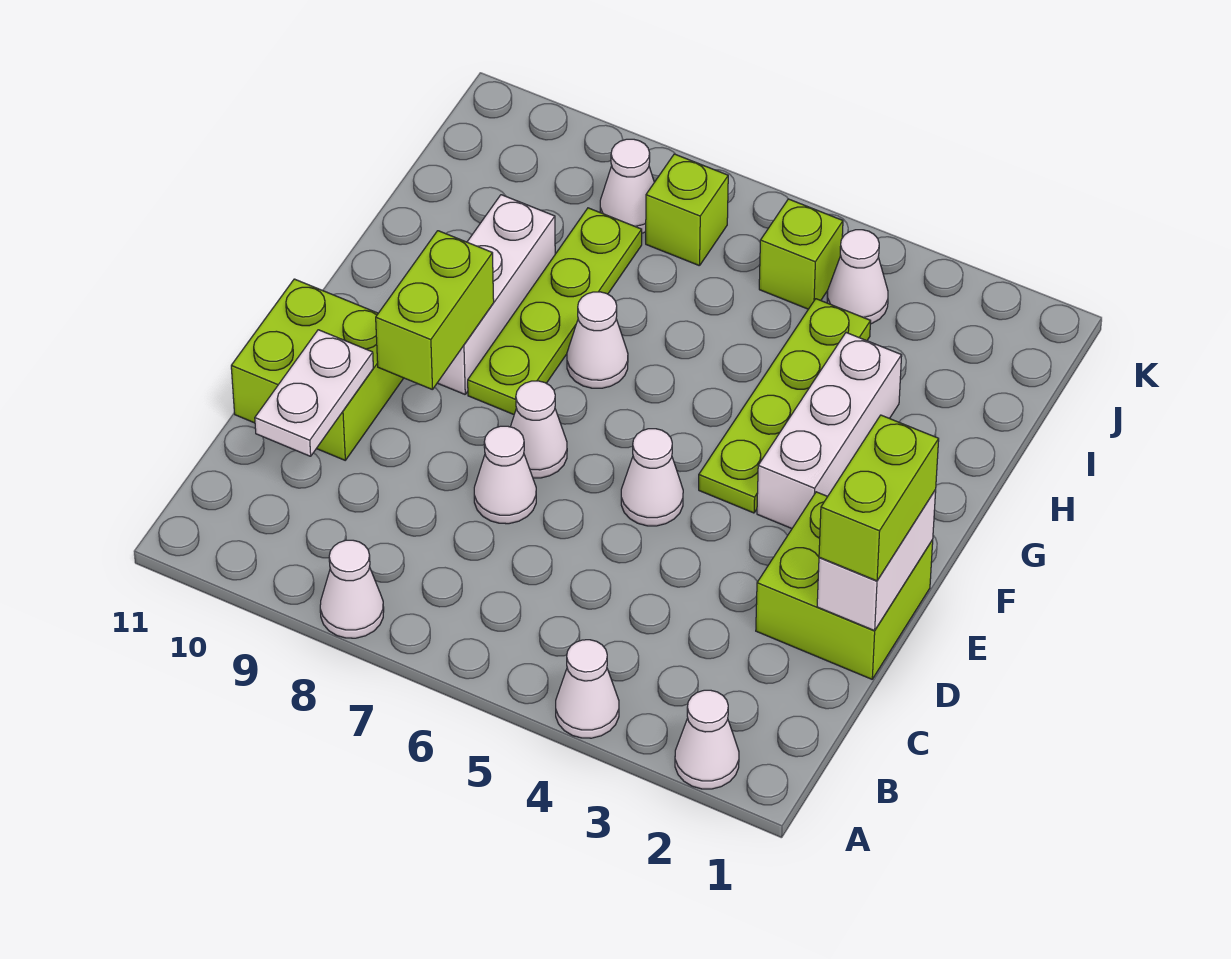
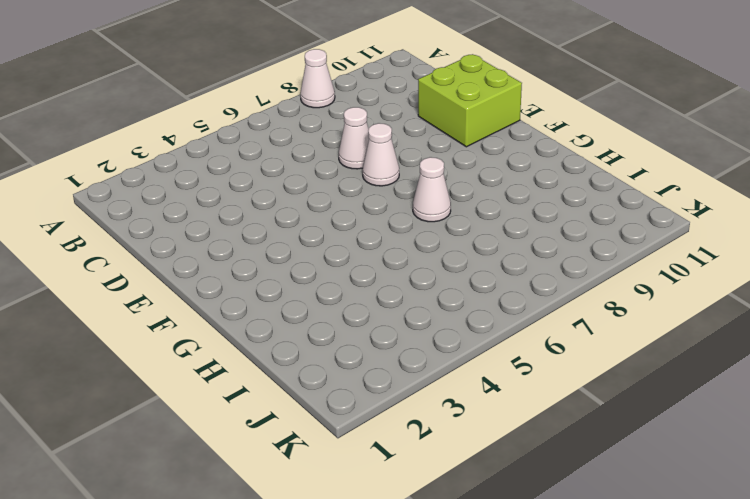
none -> white cone A2 level 1
none -> white cone A4 level 1
none -> lime brick D1:E2 level 1

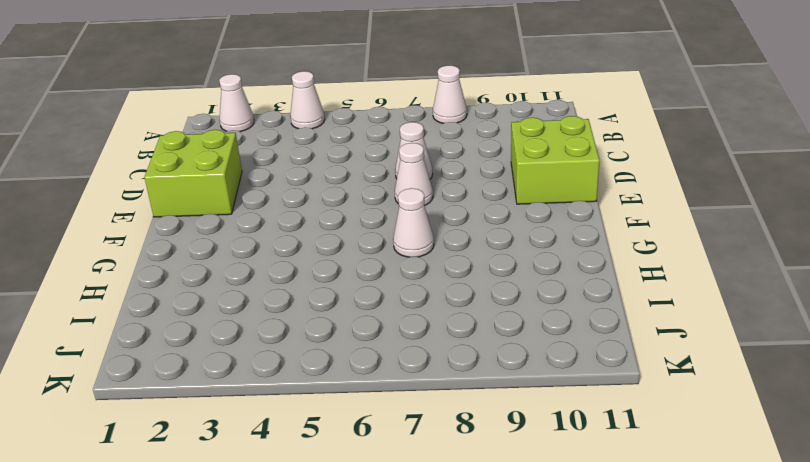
none -> white cone E5 level 1
none -> white brick F3:H3 level 1
none -> lime plate F4:I4 level 1

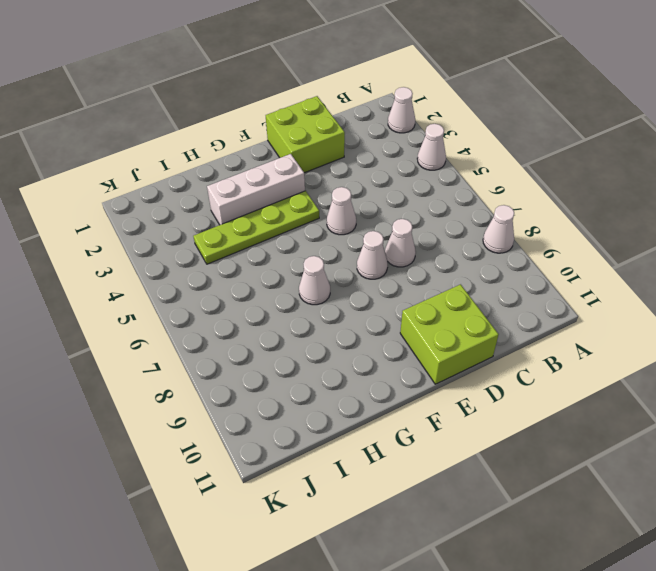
none -> lime plate F8:I8 level 1
none -> white brick F9:H9 level 1
none -> white cone J4 level 1

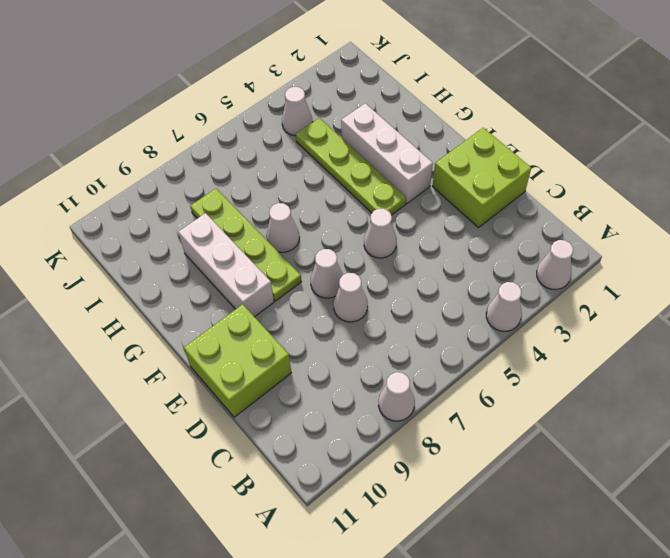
none -> lime brick J5 level 1
none -> lime brick J7 level 1
none -> white cone J8 level 1

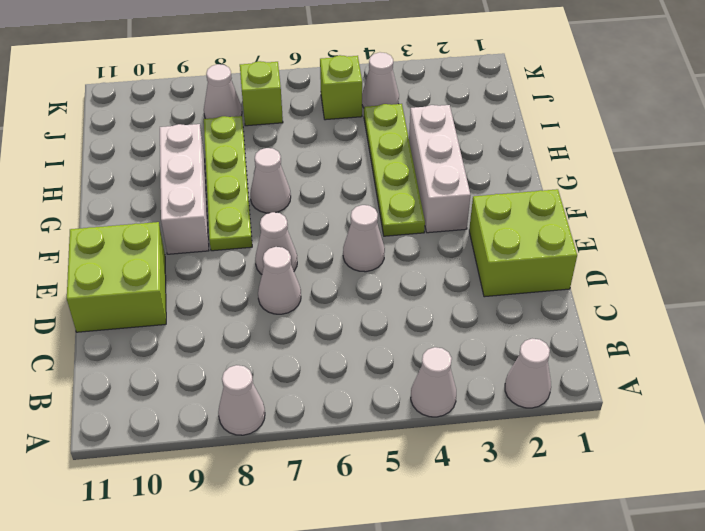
none -> white plate C10:D10 level 2
none -> white brick D1:E1 level 2
none -> lime brick E9:F9 level 2

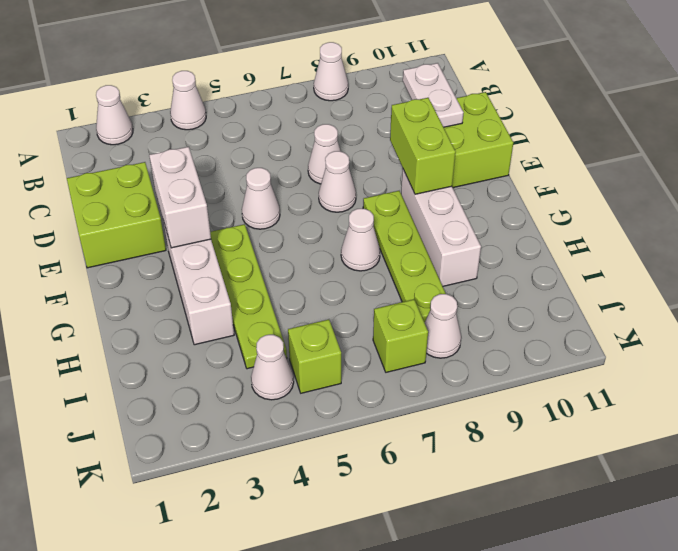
white brick E3:F3 level 2 -> white brick D1:E1 level 2
none -> lime brick D1:E1 level 3

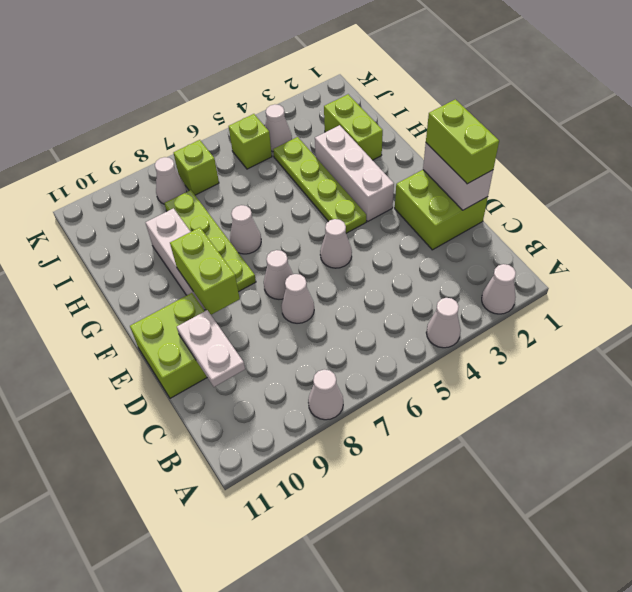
lime brick H2:I2 level 1 -> none

